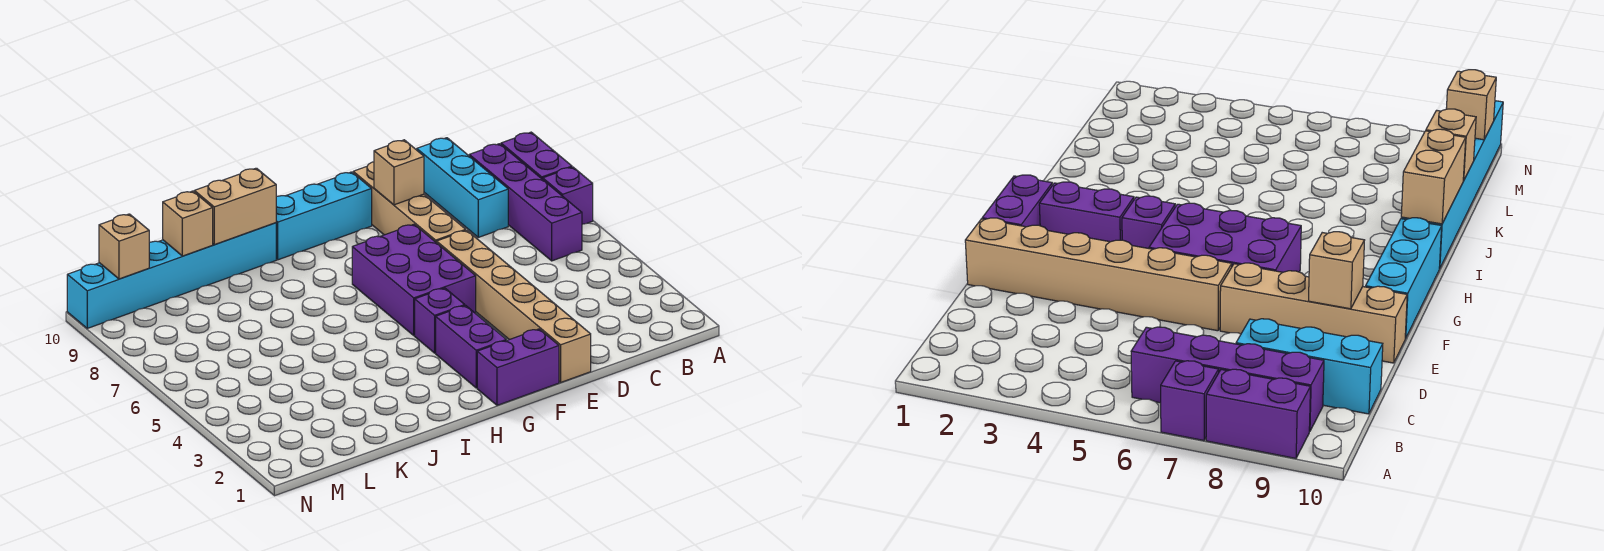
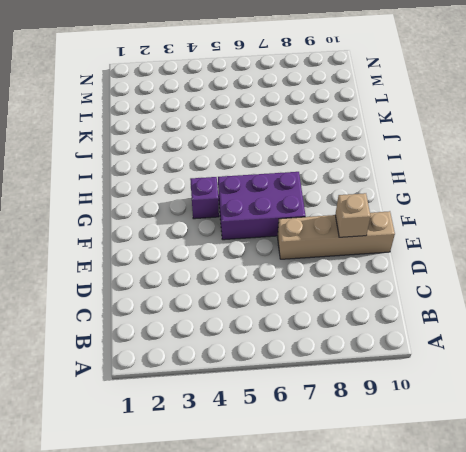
none -> purple brick A7 level 1
none -> purple brick A8:A9 level 1
none -> purple brick B6:B9 level 1

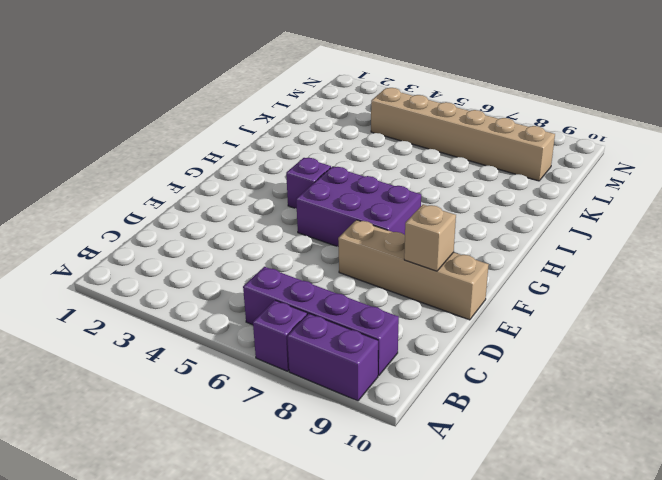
tan brick L4:L9 level 1 -> tan brick E1:E6 level 1
none -> cyan brick C8:C10 level 1
none -> purple brick F1:G1 level 1
none -> cyan brick F10:H10 level 1

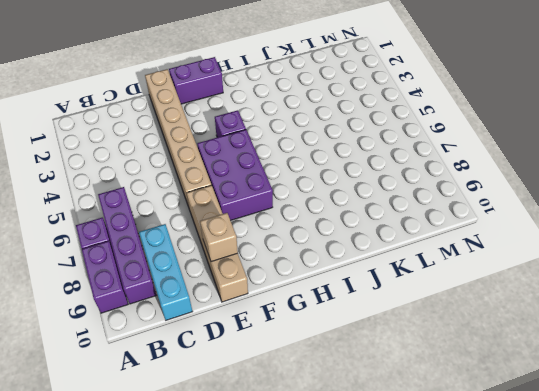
none -> cyan brick F10:H10 level 1
none -> purple brick G2:G3 level 1
none -> cyan brick I10:N10 level 1

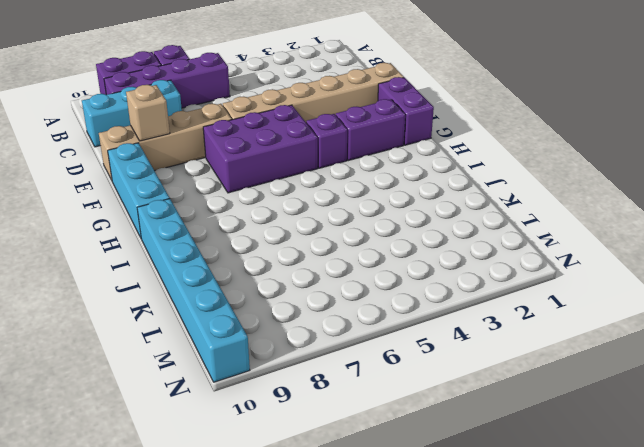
none -> tan brick I10:J10 level 2
none -> tan brick K10 level 2
none -> tan brick M10 level 2

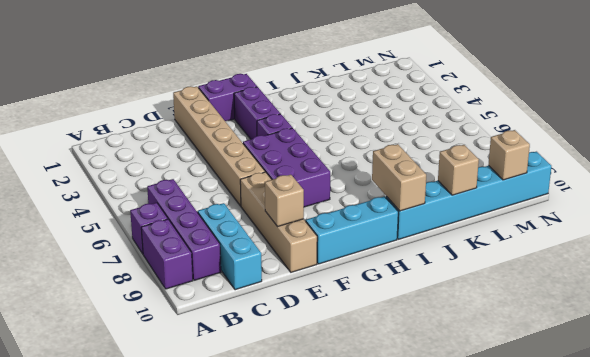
tan brick I9:I10 level 2 -> tan brick I10:J10 level 2

